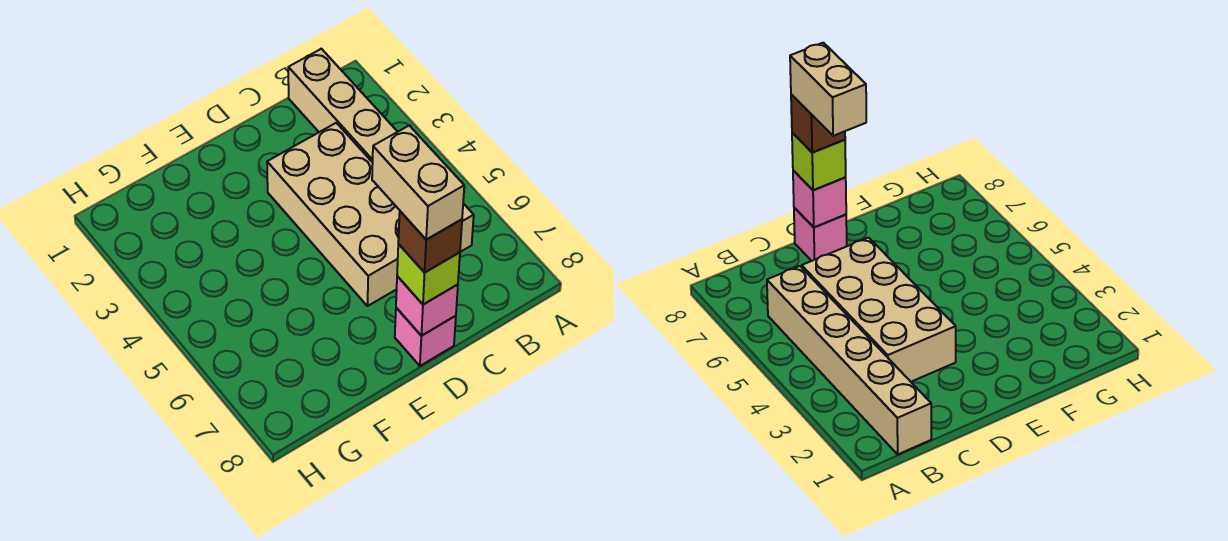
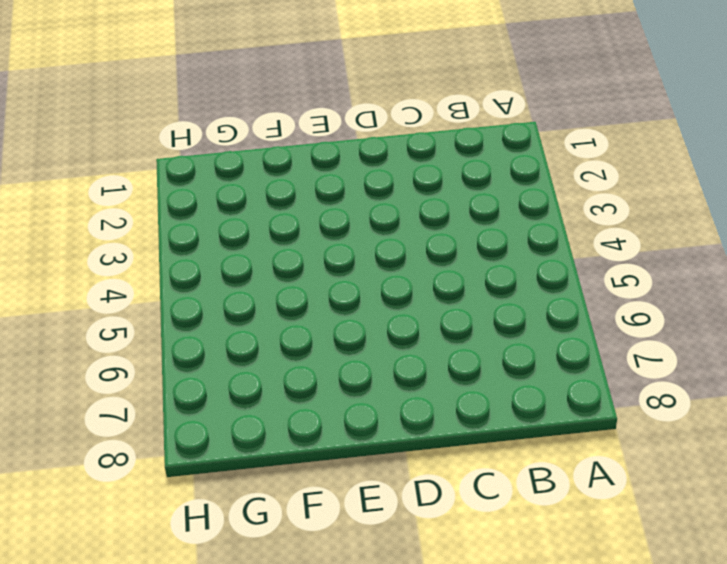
none -> tan brick B1:B6 level 1
none -> tan brick C3:D6 level 1

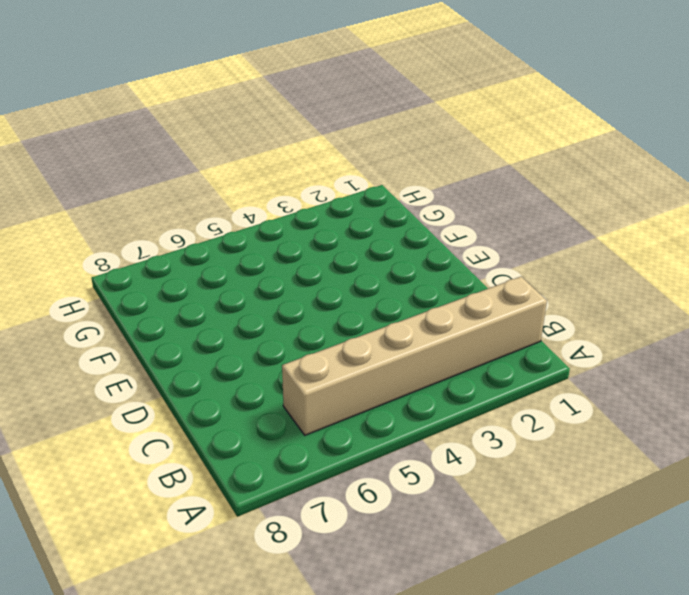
none -> tan brick C3:D6 level 1
none -> pink brick D8 level 1

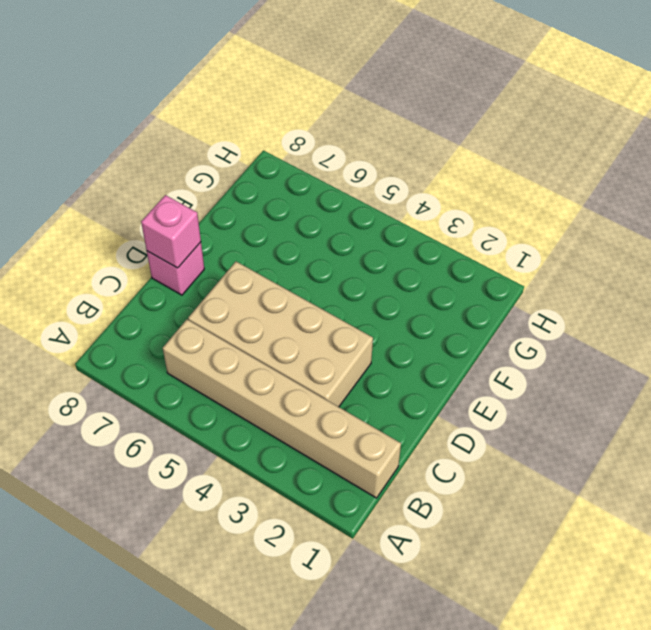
none -> lime brick D8 level 3
none -> brown brick D8 level 4

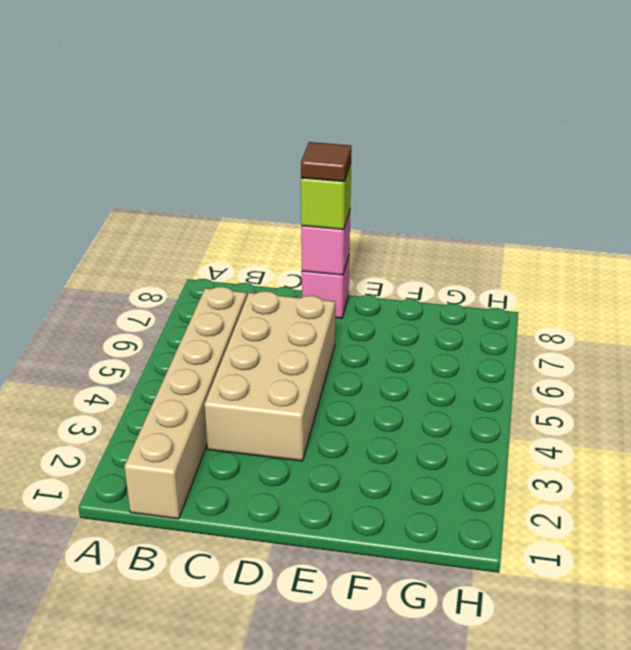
brown tile D8 level 4 -> brown brick D8 level 4
none -> tan brick D7:D8 level 5

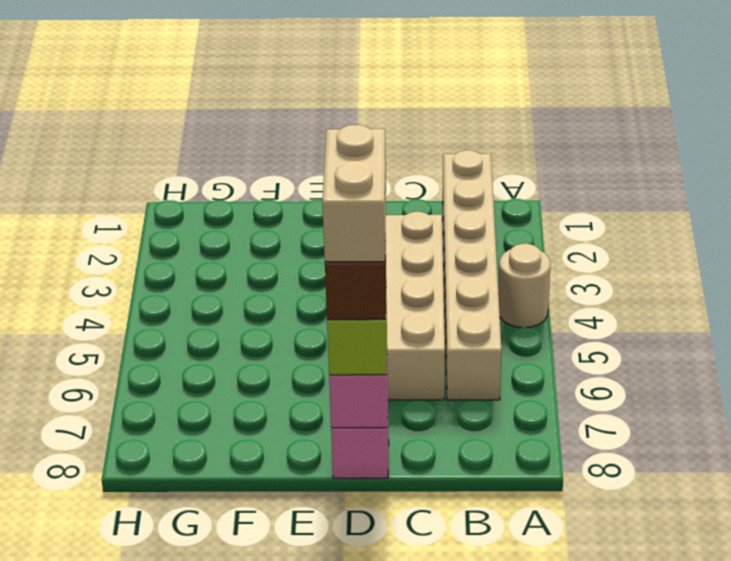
tan round brick A4 level 1 -> none

